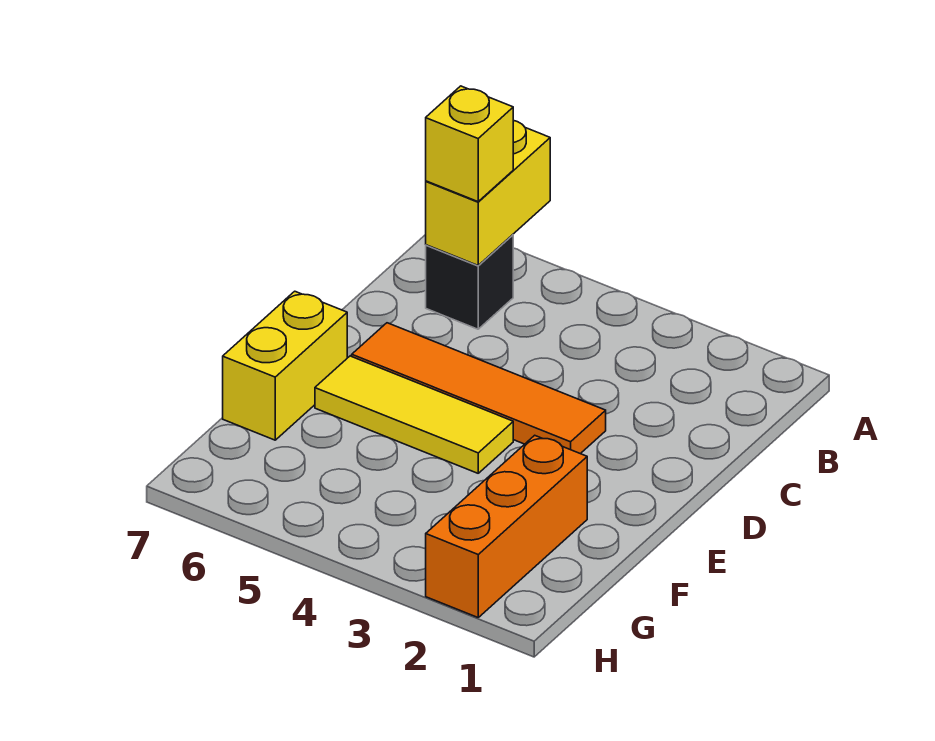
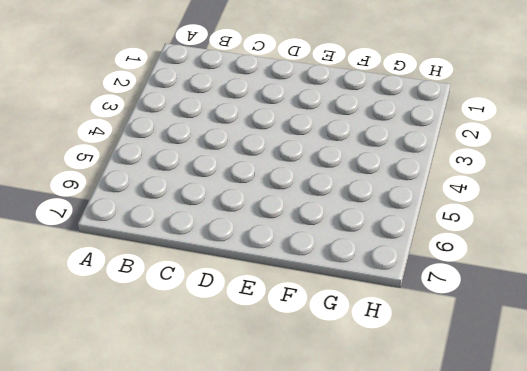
none -> black brick B6 level 1
none -> orange tile D3:D6 level 1

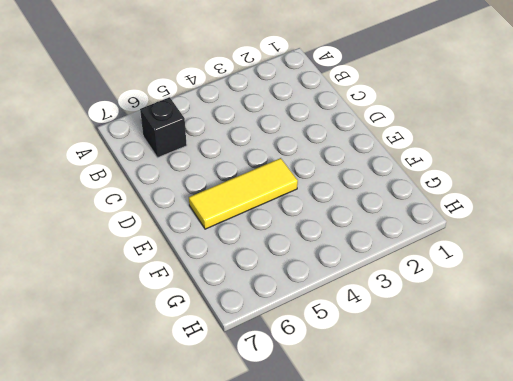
none -> orange tile D3:D6 level 1
none -> yellow brick E7:F7 level 1

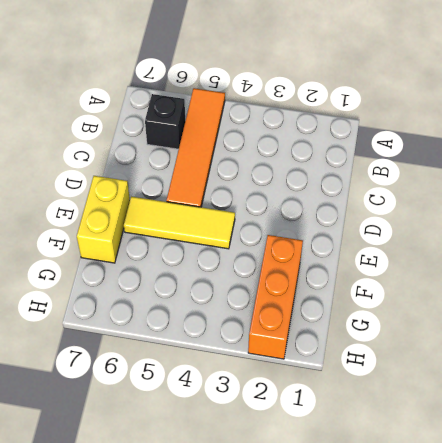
orange tile A5:D5 level 1 -> orange tile D3:D6 level 1
none -> yellow brick A6:B6 level 2
none -> yellow brick B6 level 3

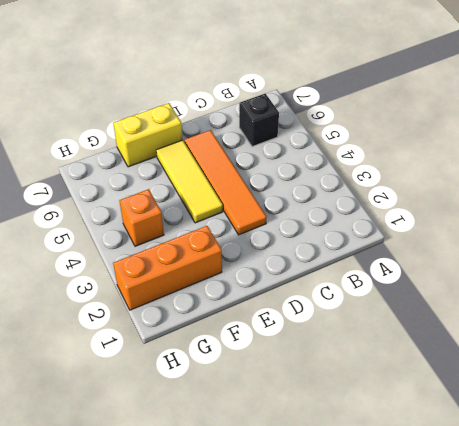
orange brick G4 level 1 -> none
none -> yellow brick A6:B6 level 2
none -> yellow brick B6 level 3

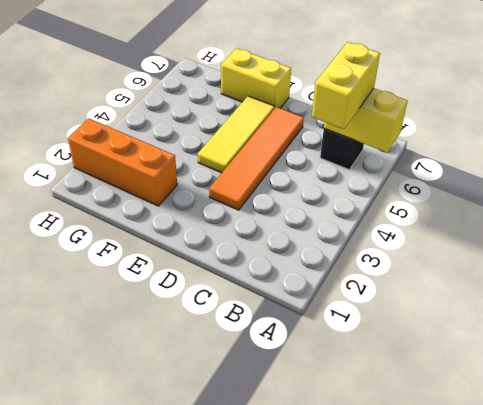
yellow brick B5:B6 level 3 -> yellow brick B6 level 3

